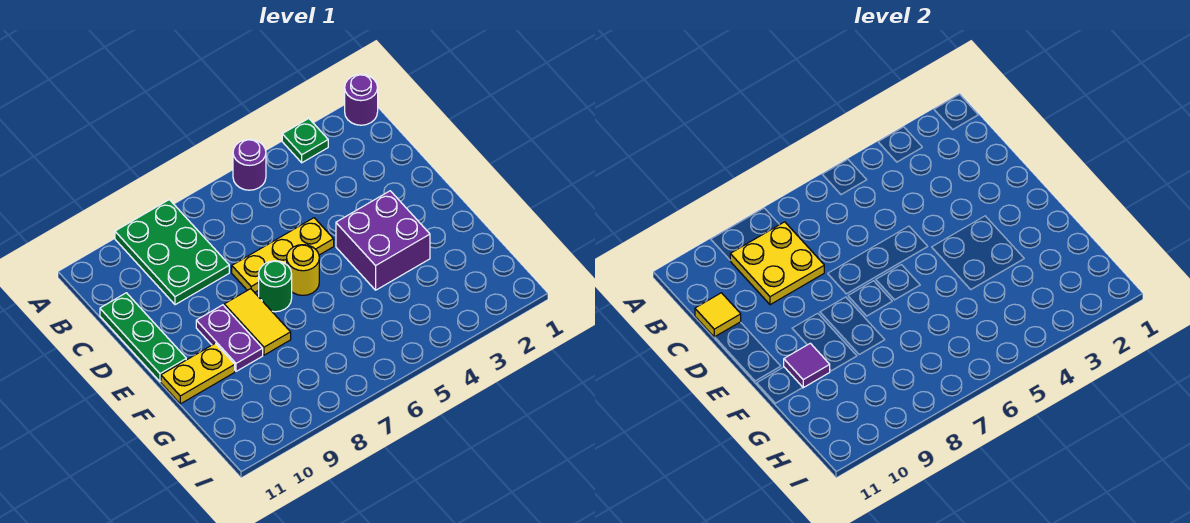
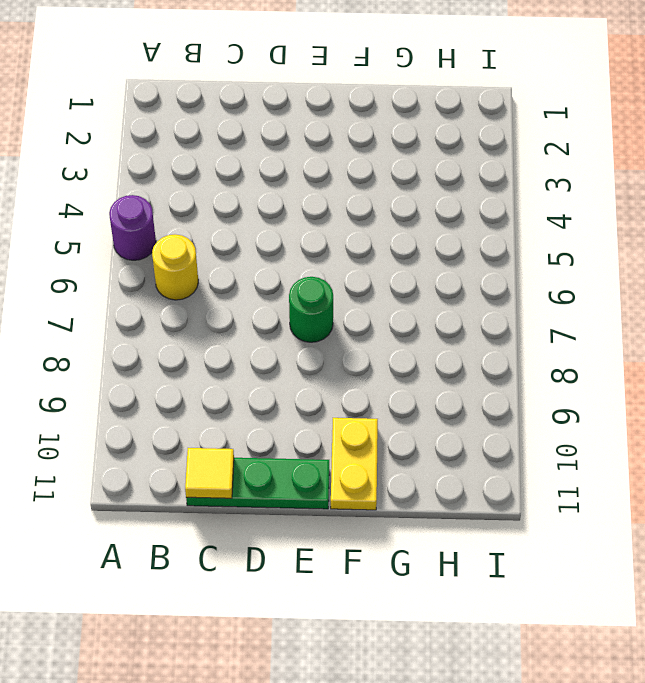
yellow round brick B6 level 1 -> yellow round brick E6 level 1
none -> purple round brick A1 level 1
none -> green plate A3 level 1
none -> green plate A8:C9 level 1

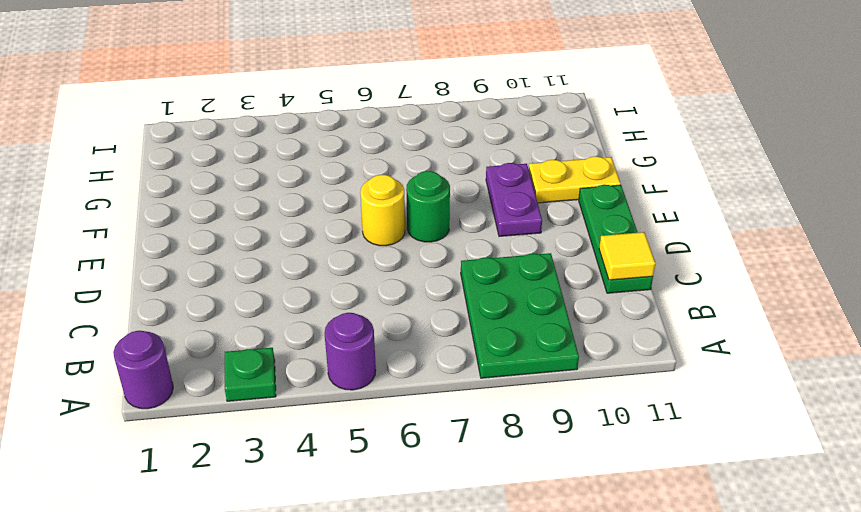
none -> yellow plate D5:D7 level 1
none -> purple brick E3:F4 level 1
none -> yellow tile E8:F8 level 1

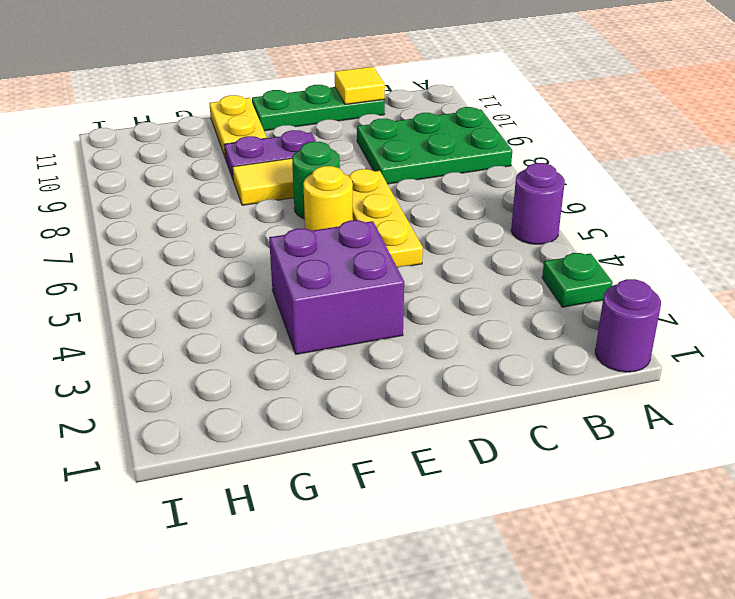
none -> yellow plate B8:C9 level 2
none -> purple tile F10 level 2

